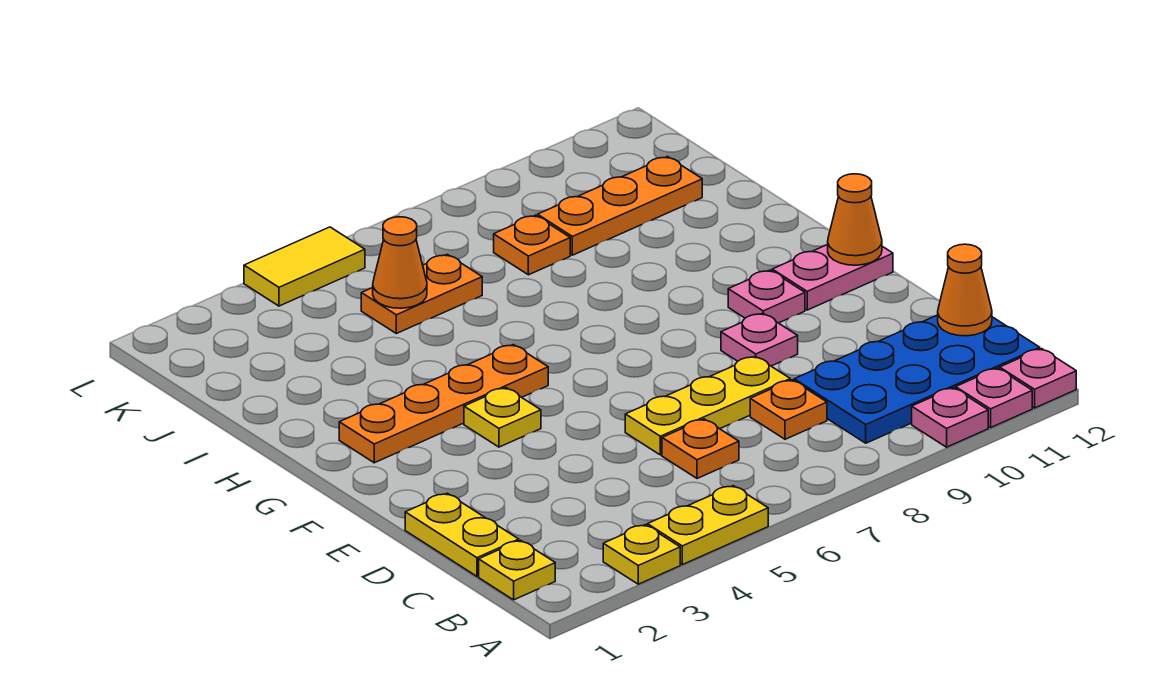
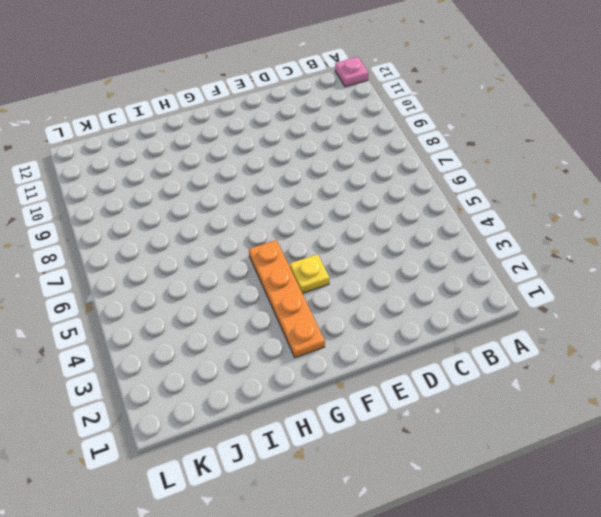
none -> yellow plate A3 level 1
none -> yellow plate A4:A5 level 1
none -> pink plate A10 level 1

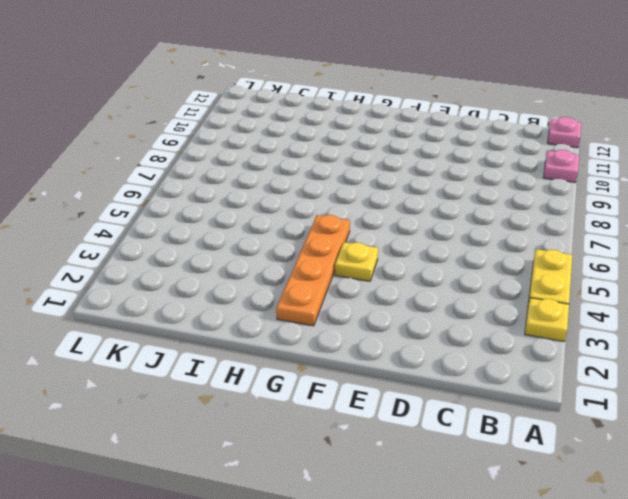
none -> pink plate A11 level 1
none -> yellow plate B1 level 1
none -> blue plate B9:C12 level 1

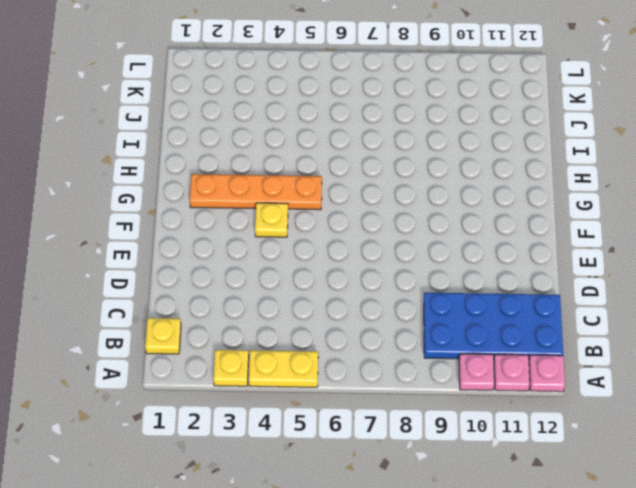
none -> yellow plate C1:D1 level 1
none -> orange plate C6 level 1
none -> orange plate C8 level 1

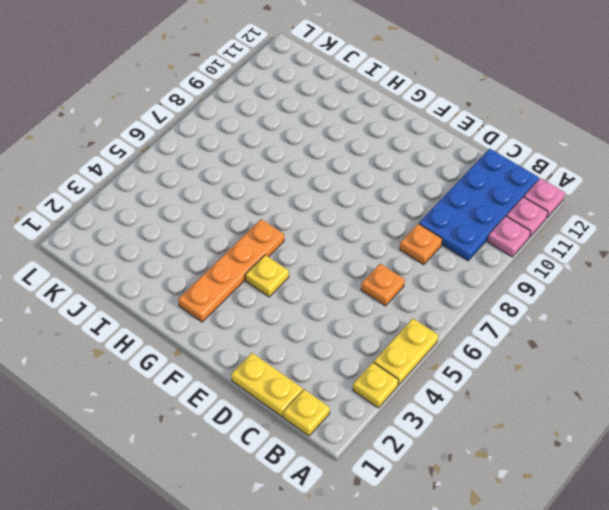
none -> yellow plate D6:D8 level 1
none -> pink plate E9 level 1
none -> pink plate F10 level 1

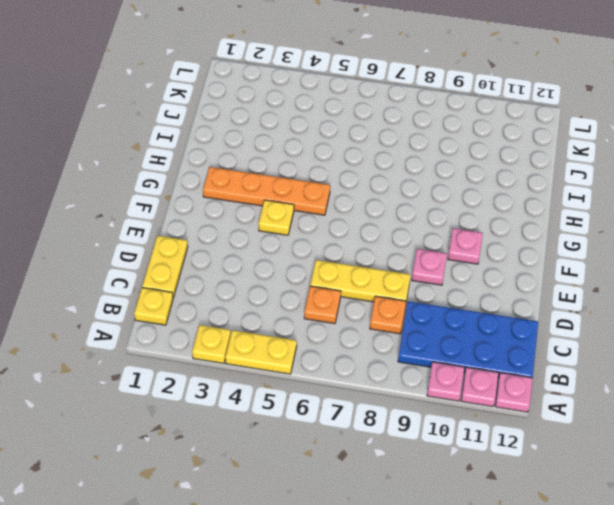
none -> pink plate F11:F12 level 1
none -> orange plate J5:J6 level 1
none -> orange plate J8 level 1

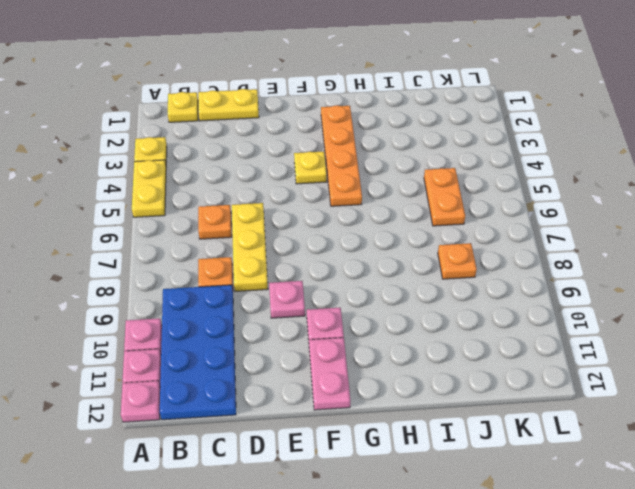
none -> orange plate J9:J11 level 1
none -> yellow tile L4:L5 level 1
none -> orange cone C12 level 2

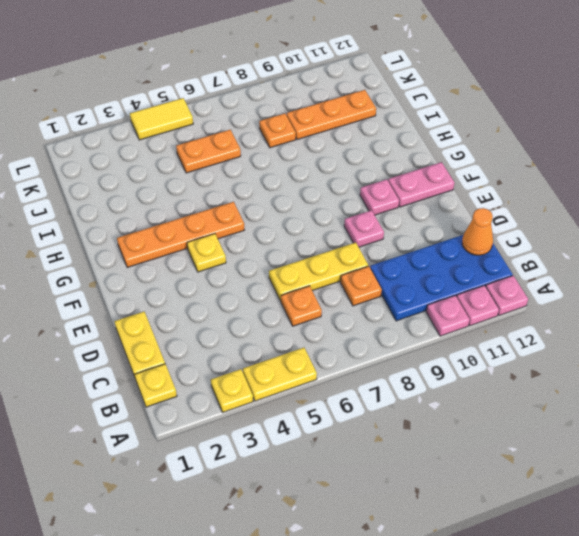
none -> orange cone F12 level 2
none -> orange cone J5 level 2

